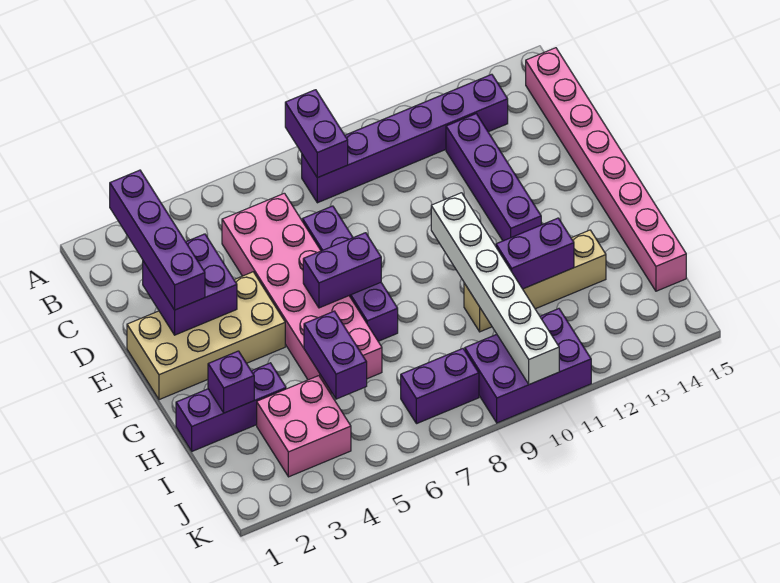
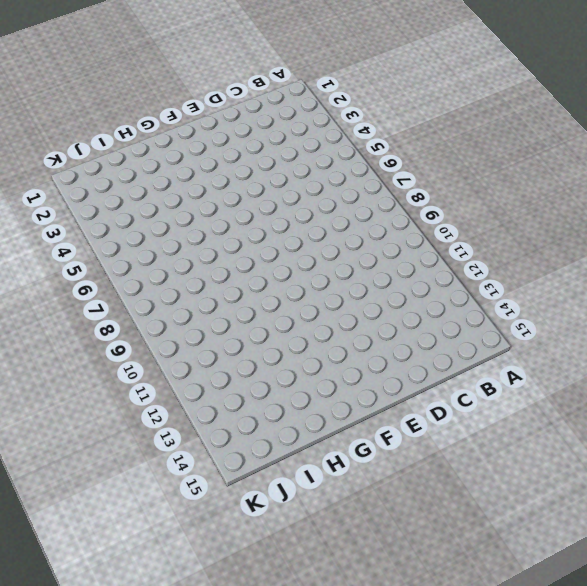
none -> purple brick B8:B13 level 1
none -> pink brick B15:I15 level 1
none -> pink brick C5:H6 level 1

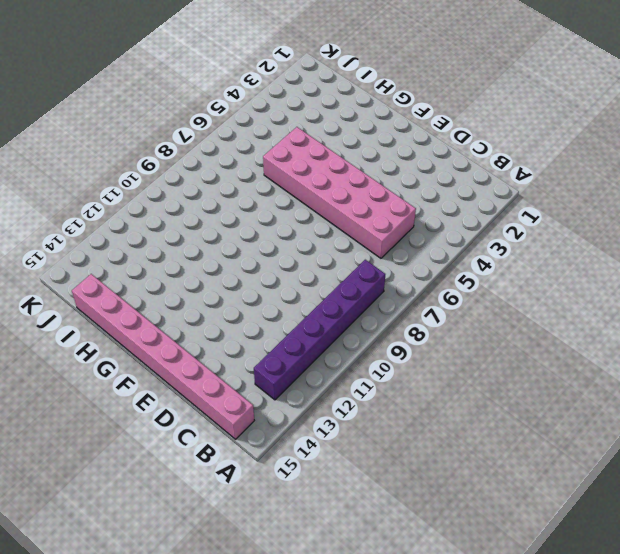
none -> purple brick C12:F12 level 1
none -> purple brick D7:G7 level 1
none -> tan brick E1:F4 level 1

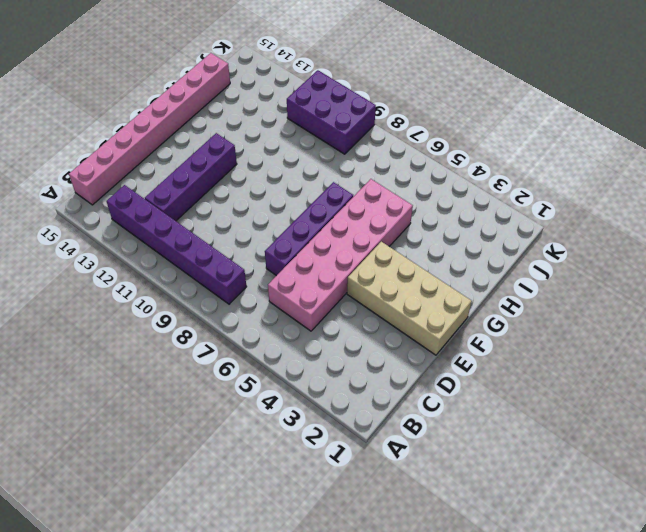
none -> purple brick H1:H3 level 1
none -> tan brick H10:H13 level 1
none -> pink brick I3:J4 level 1

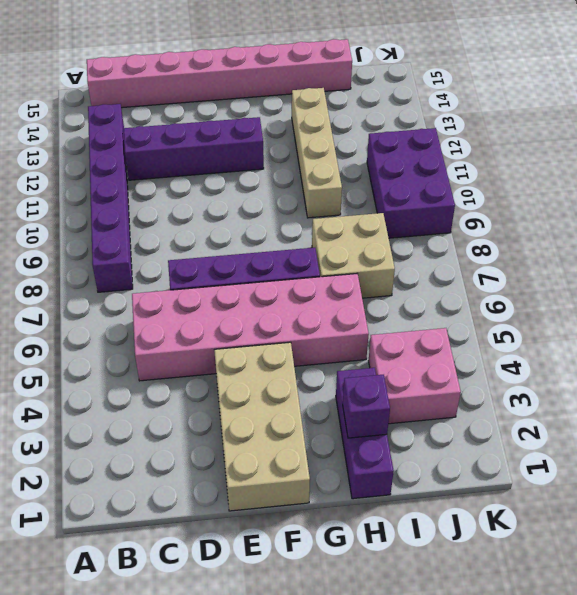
tan brick H7:I8 level 1 -> none
none -> purple brick J7:J8 level 1
none -> purple brick A8:B8 level 2
none -> purple brick D2:E3 level 2

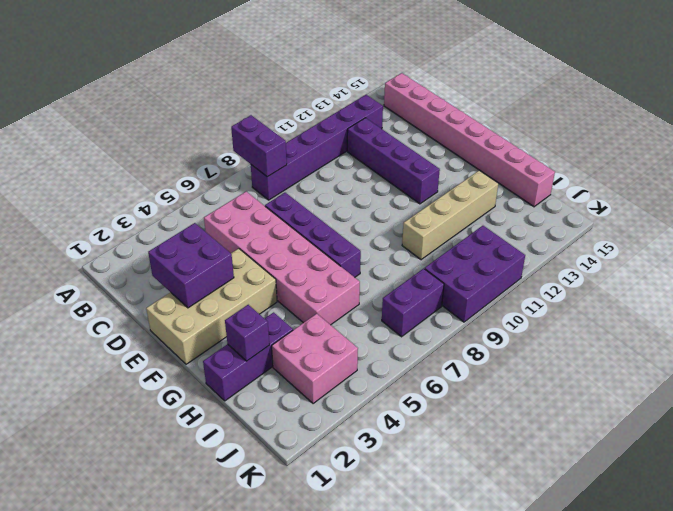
none -> purple brick F6:F7 level 2
none -> white brick F10:K10 level 2
none -> purple brick H5:I5 level 2

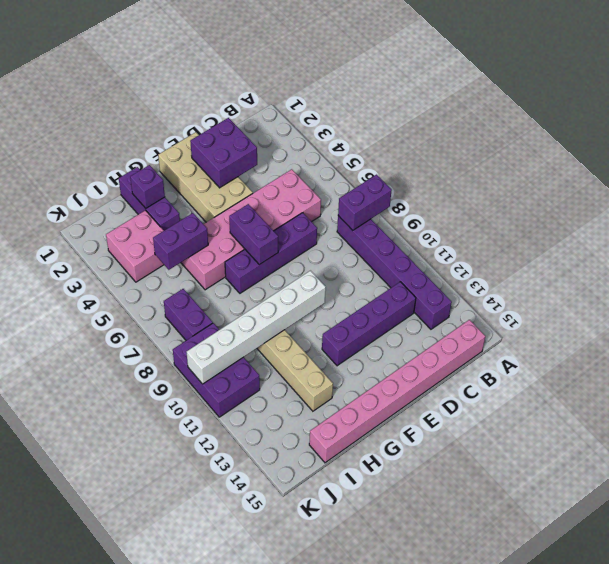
none -> purple brick H11:H12 level 2
none -> purple brick B2:E2 level 3

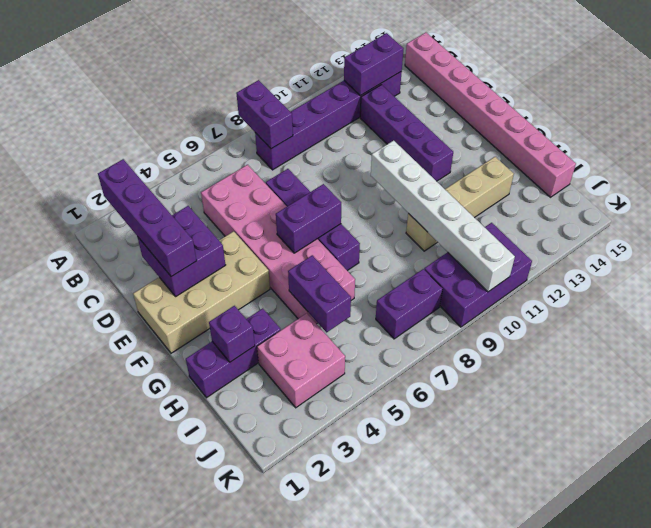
purple brick B12:B13 level 2 -> purple brick H11:H12 level 2

